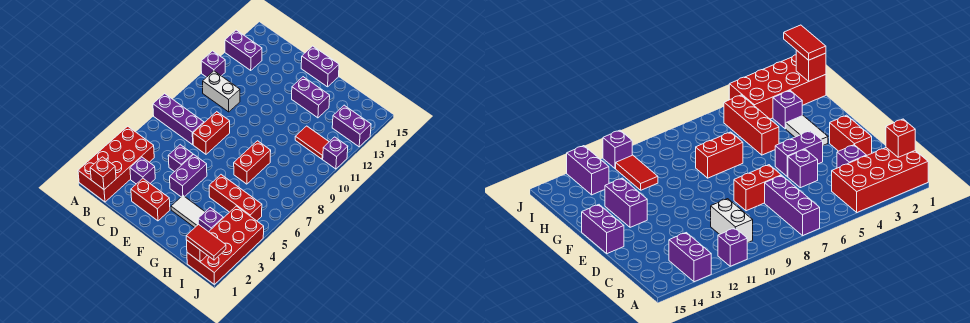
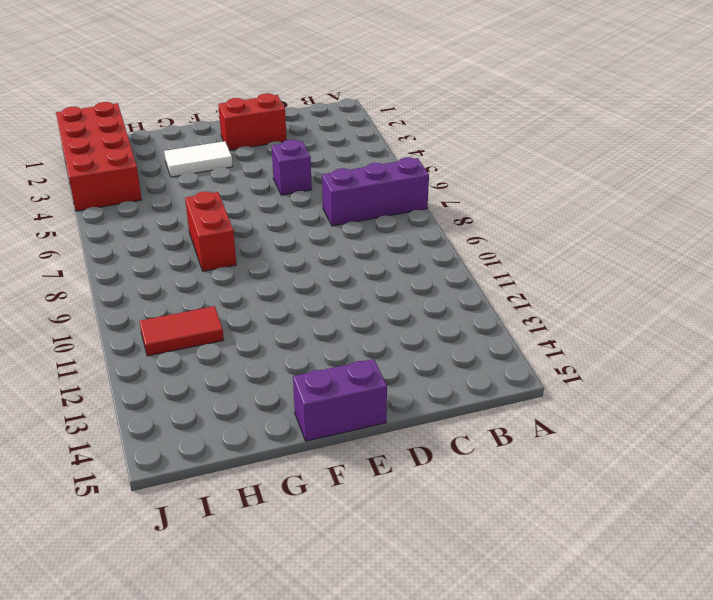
none -> red brick A1:B4 level 1
none -> purple brick A11 level 1
none -> purple brick A13:B13 level 1

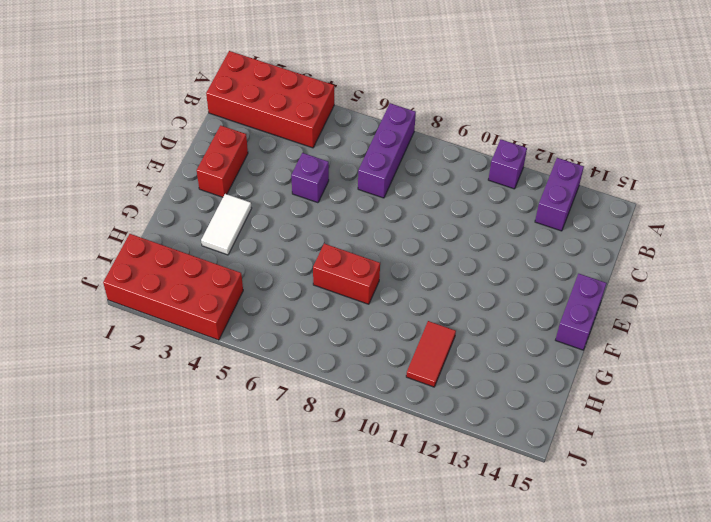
none -> white brick B10:C10 level 1
none -> purple brick C3 level 1
none -> red brick D7:D8 level 1

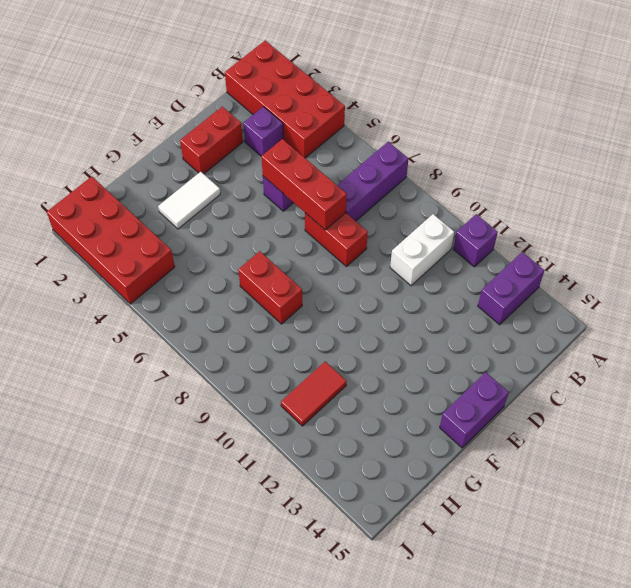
red brick D5:D7 level 2 -> red brick G5:I5 level 1
none -> purple brick E4:E5 level 1
none -> purple brick F13:G13 level 1
none -> purple brick H3 level 1

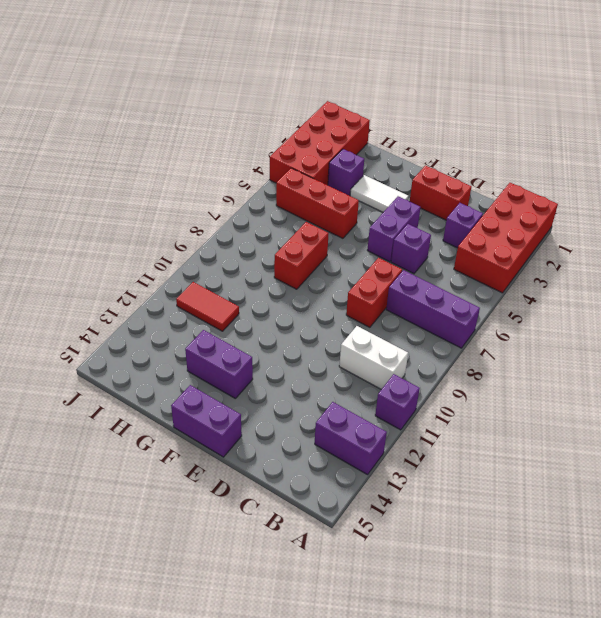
none -> purple brick I13:J13 level 1
none -> purple brick J11 level 1
none -> red brick B1 level 2

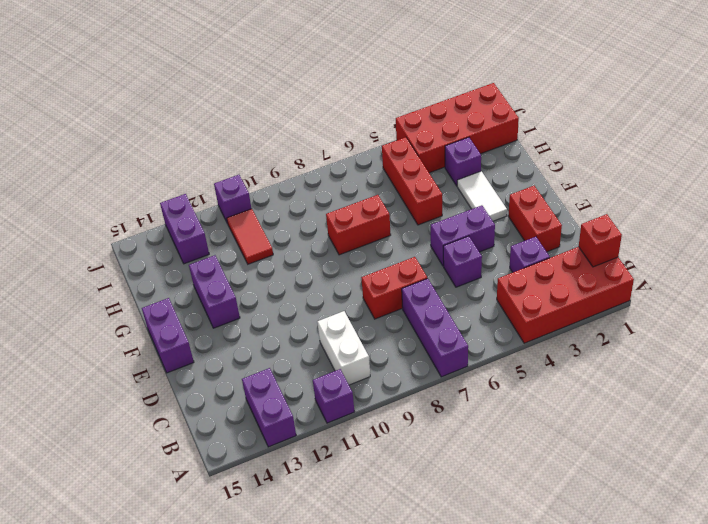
none -> red brick I1 level 2
none -> red tile I1:J1 level 3

